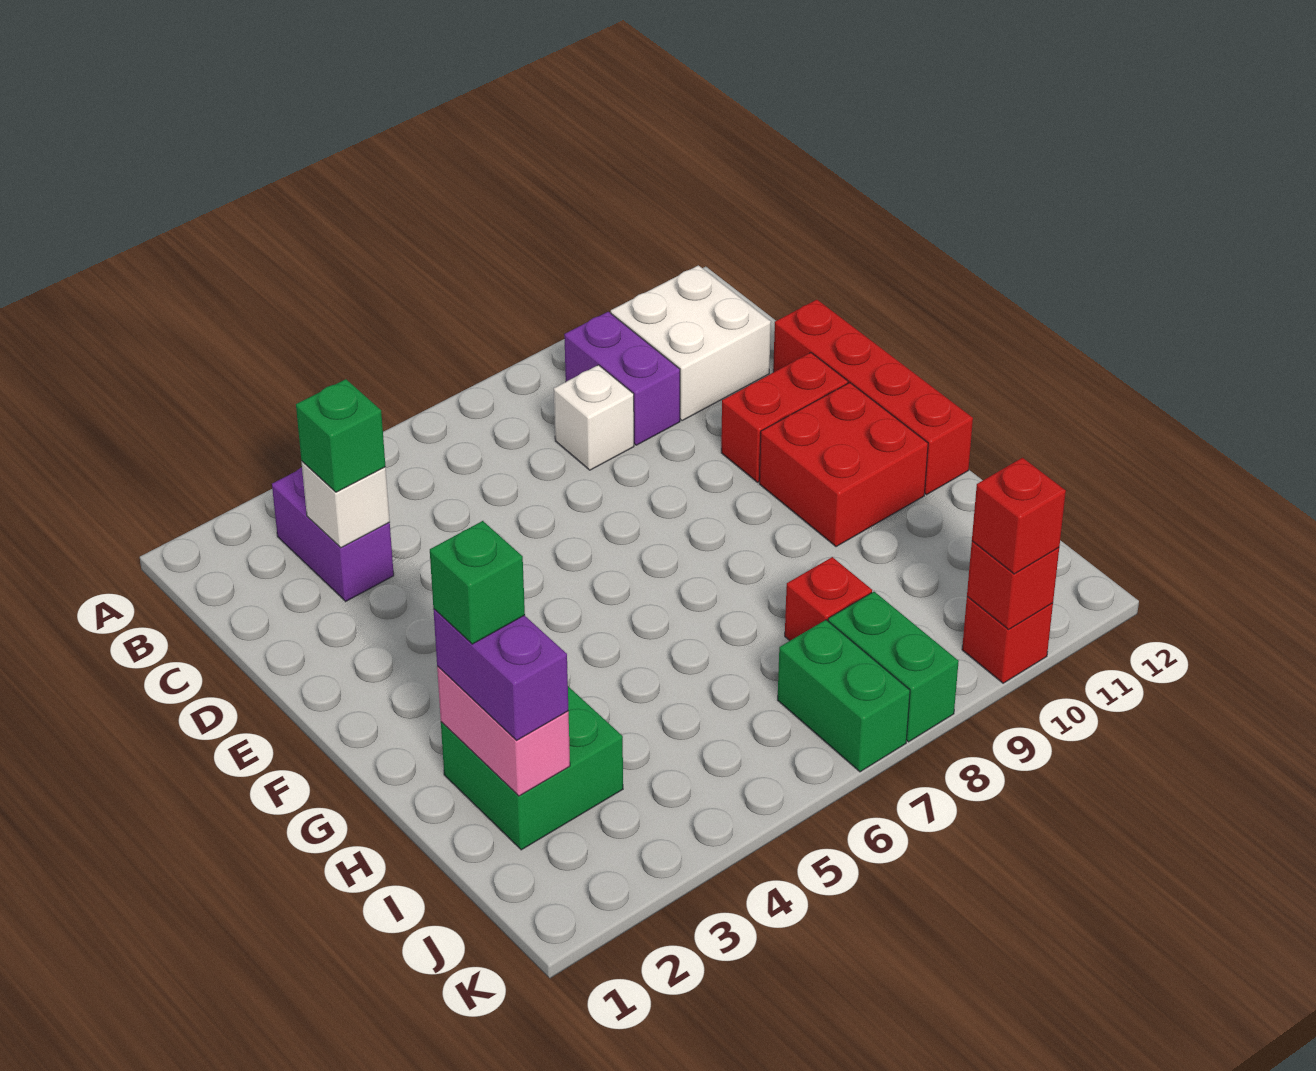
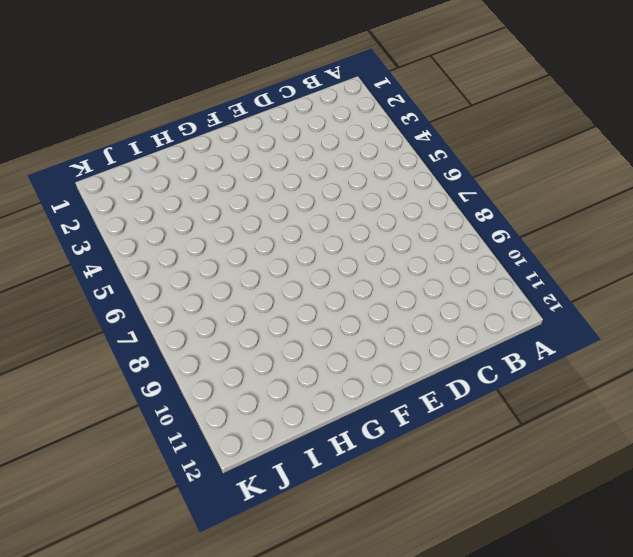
none -> purple brick B3:C3 level 1
none -> purple brick B9:C9 level 1
none -> white brick B10:C11 level 1

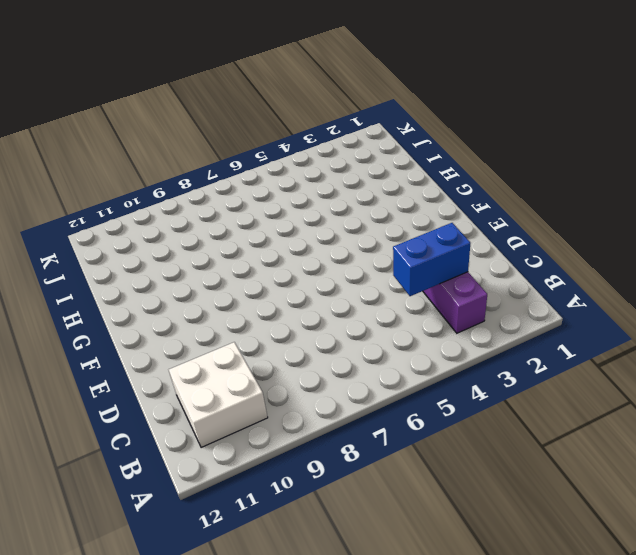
blue brick C3:C4 level 2 -> white brick C3 level 2
none -> purple brick B9:C9 level 1
none -> white brick C8 level 1
none -> red brick D12:G12 level 1

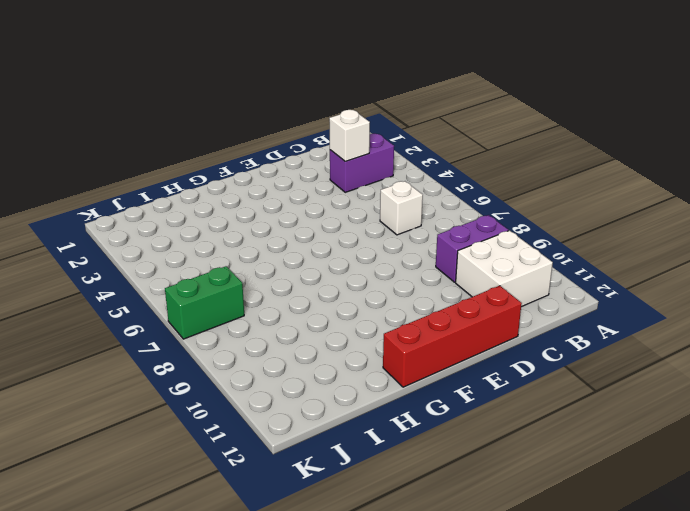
white brick C6 level 1 -> white brick C8 level 1
none -> red brick E10:E11 level 1
none -> red brick F10:G11 level 1
none -> green brick H2:I3 level 1

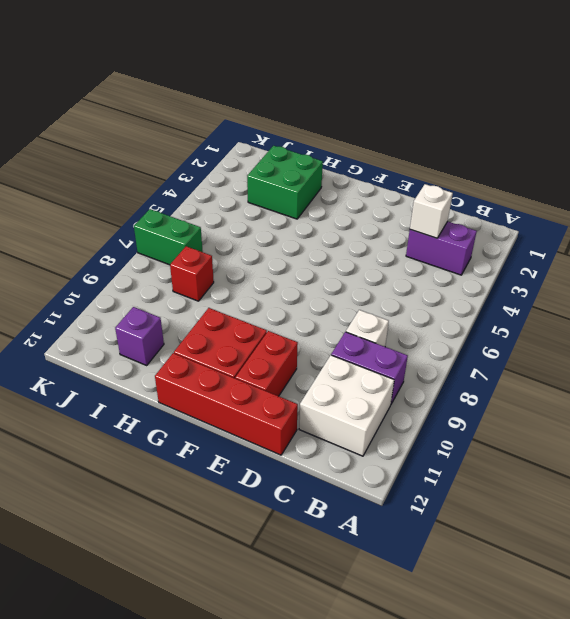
purple brick I11 level 1 -> none
none -> green brick J8:K8 level 1
none -> red brick K10 level 1
none -> pink brick H2:I2 level 2

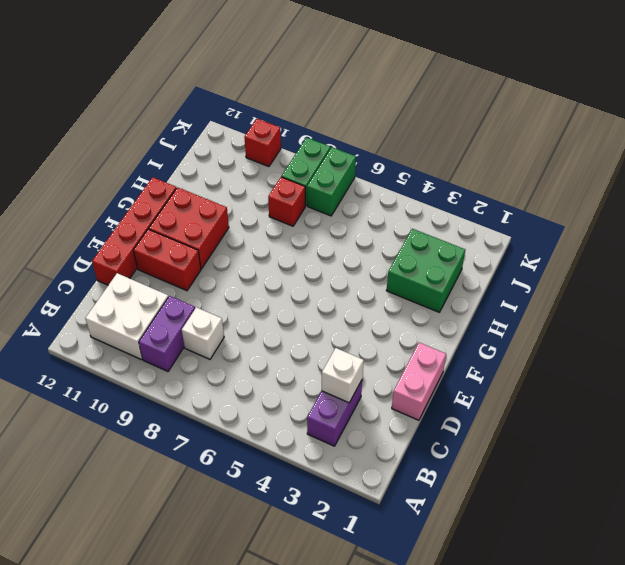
pink brick D1:E1 level 1 -> pink brick H2:I2 level 2
none -> red brick K10 level 2
none -> green brick C3 level 3
none -> purple brick H2:I2 level 3

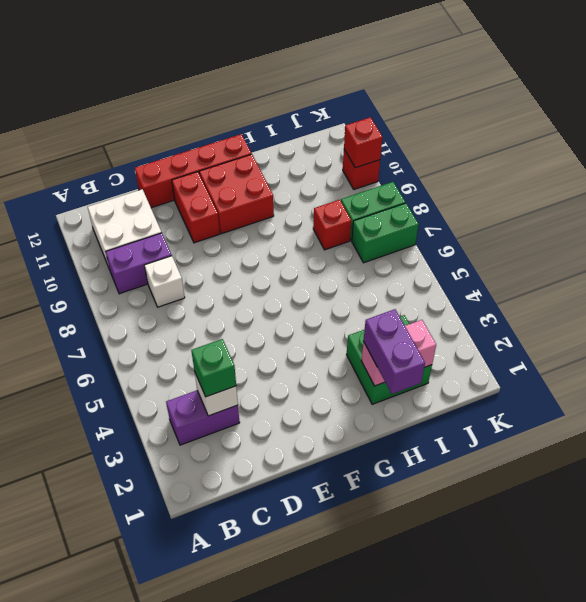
purple brick H1:H2 level 3 -> purple brick H2:I2 level 3
none -> red brick K10 level 3
none -> green brick H2 level 4

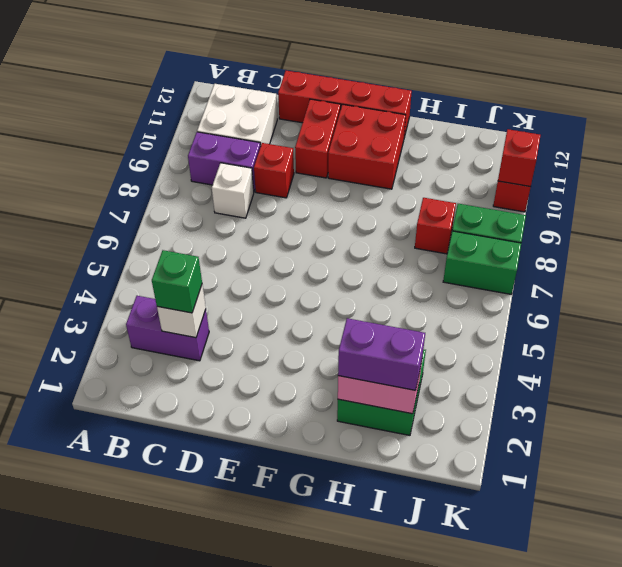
red brick D9 level 1 -> red brick K10 level 3
none -> green brick H2 level 4

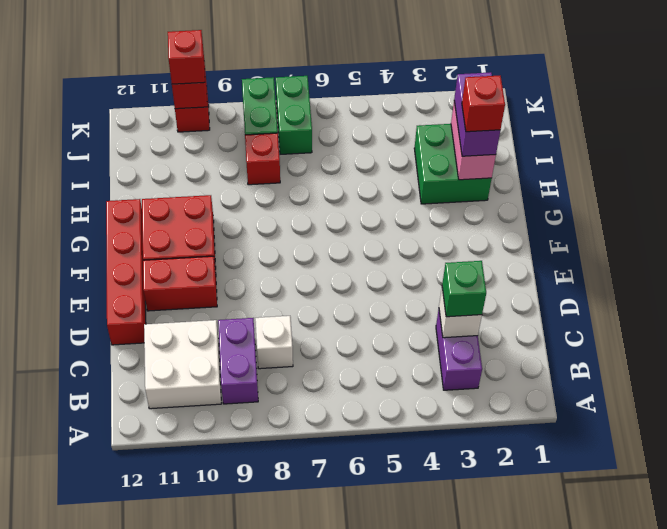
red brick H2 level 4 -> green brick H2 level 4

